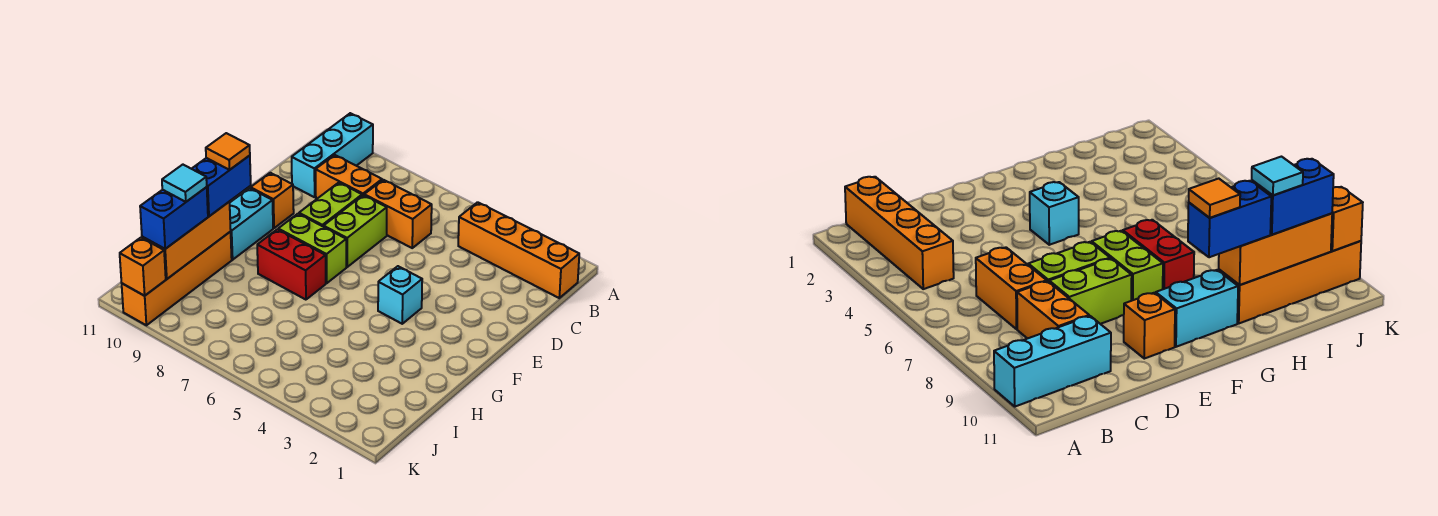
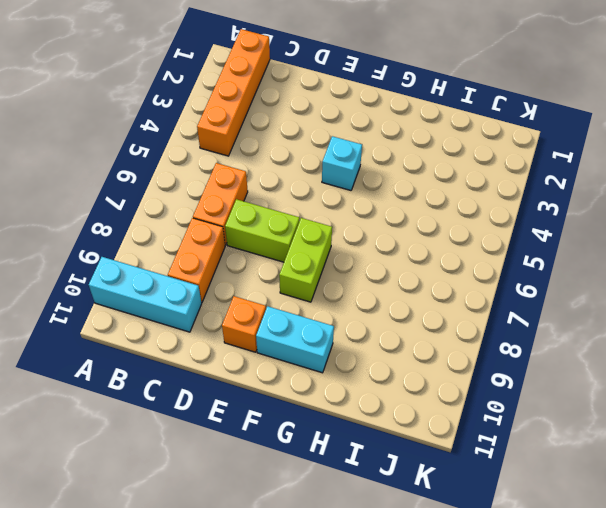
none -> lime brick D8:E8 level 1
none -> red brick G7:G8 level 1
none -> orange brick H10:K10 level 1

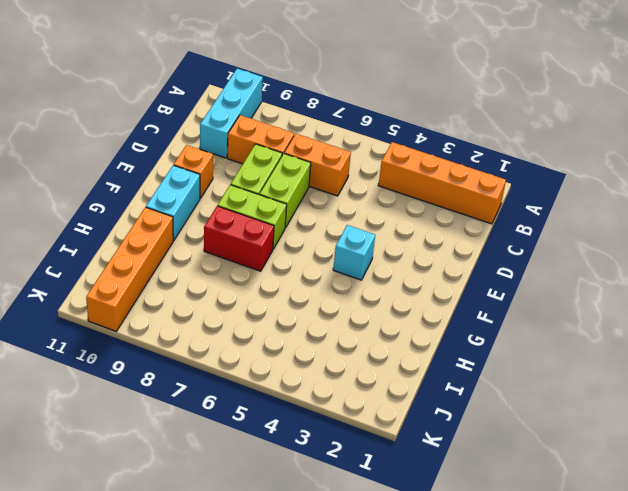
none -> orange brick H10:J10 level 2
none -> orange brick K10 level 2
none -> blue brick G10:H10 level 3

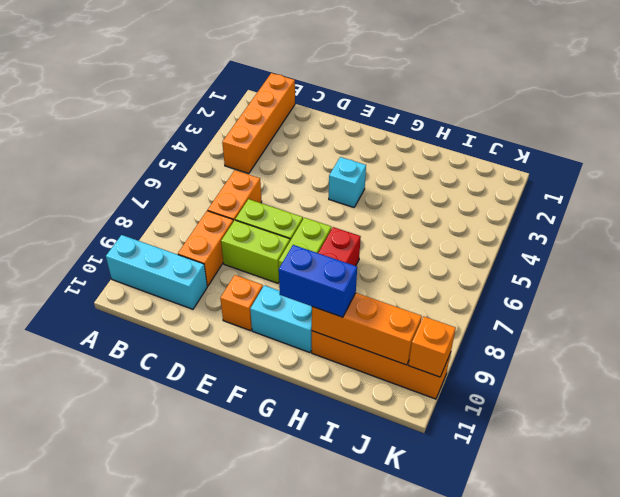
none -> blue brick I10:J10 level 3
none -> orange tile G10 level 4
none -> cyan tile I10 level 4

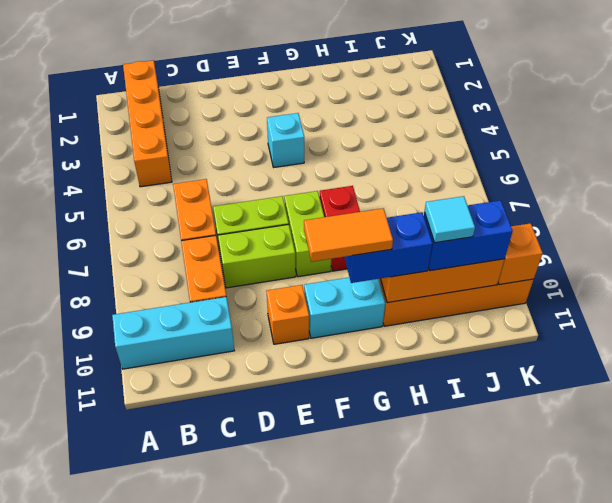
orange tile F10:G10 level 4 -> orange tile G10 level 4

